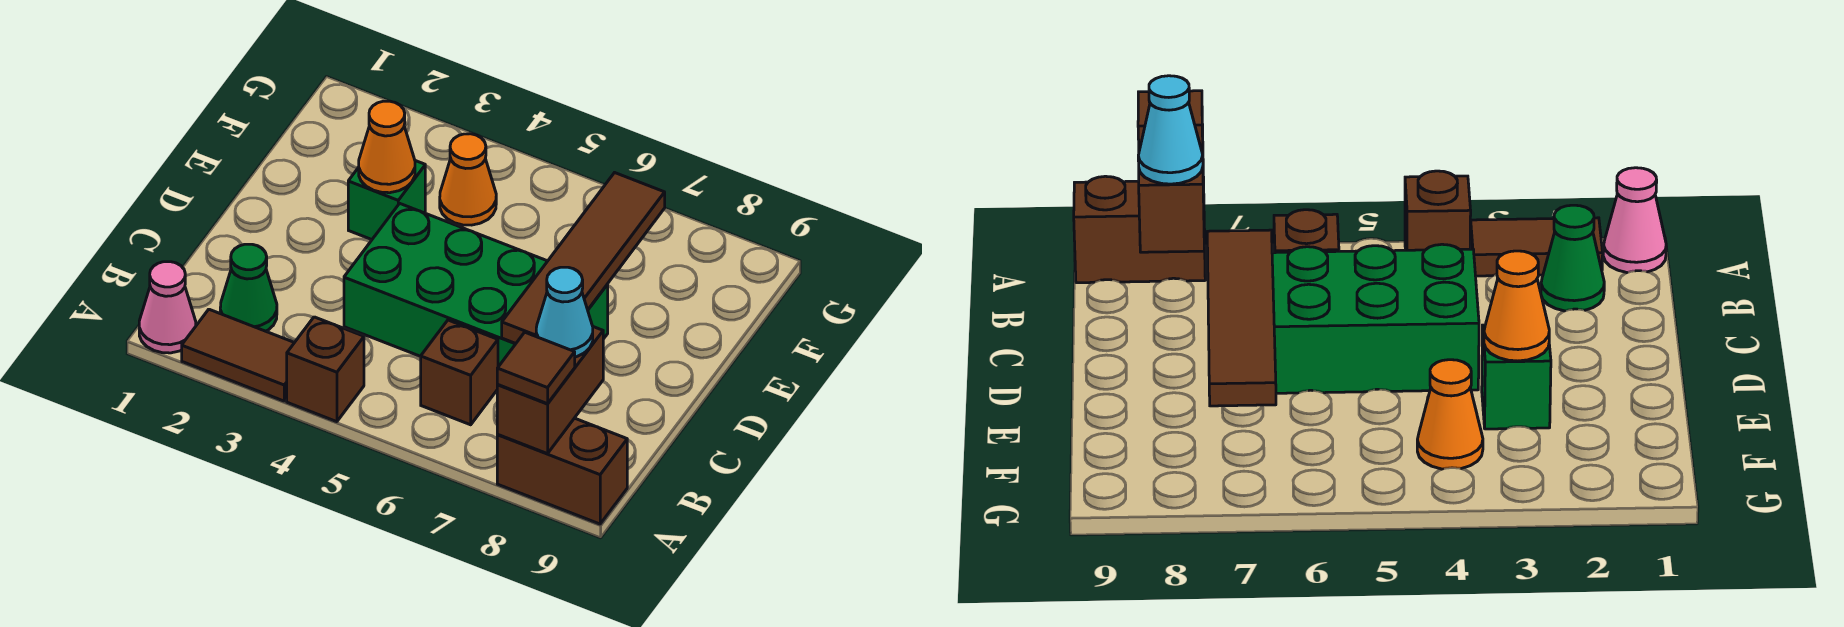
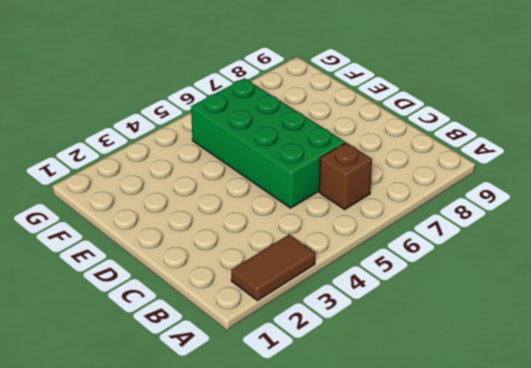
green brick C5:F6 level 1 -> green brick C4:D7 level 1
none -> pink cone A1 level 1
none -> brown brick A4 level 1
none -> brown brick A8:A9 level 1

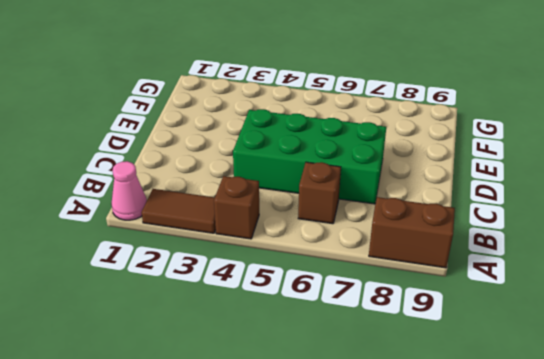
none -> green cone B2 level 1
none -> green brick E3 level 1
none -> orange cone F4 level 1

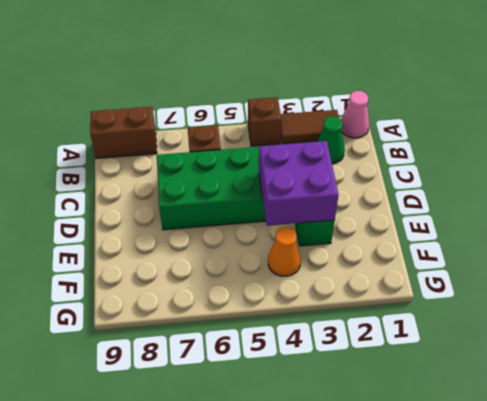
purple brick D3:E4 level 2 -> orange cone E3 level 2
none -> brown brick A8:B8 level 2
none -> brown tile C7:F7 level 2
none -> brown tile A8 level 3

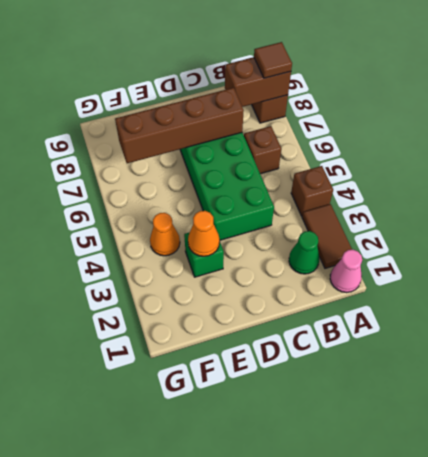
brown brick C7:F7 level 2 -> brown tile C7:F7 level 2
none -> cyan cone B8 level 3

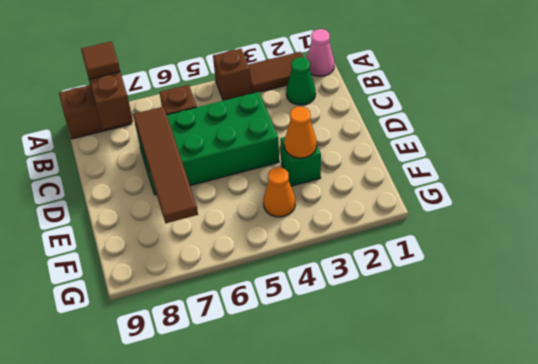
none -> cyan cone B8 level 3

